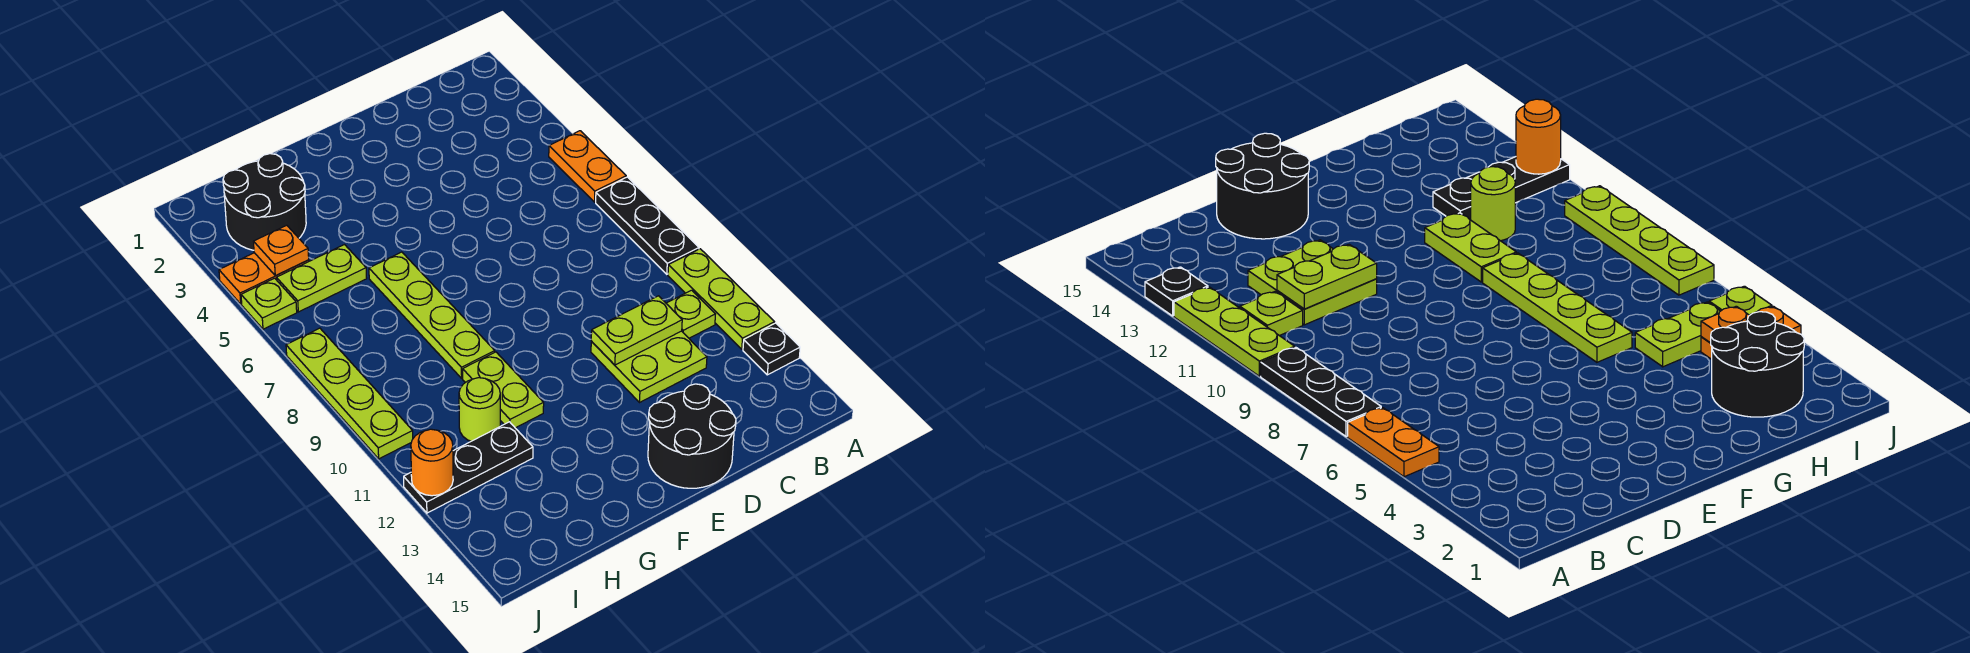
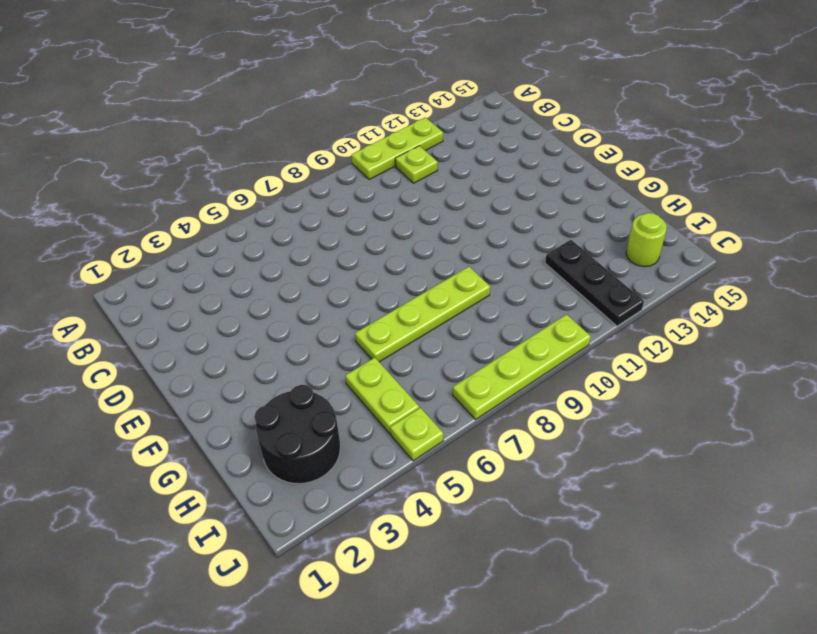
lime round brick I14 level 1 -> lime round brick H11 level 1
none -> orange plate A5:A6 level 1
none -> black plate A7:A9 level 1
none -> black plate A13 level 1

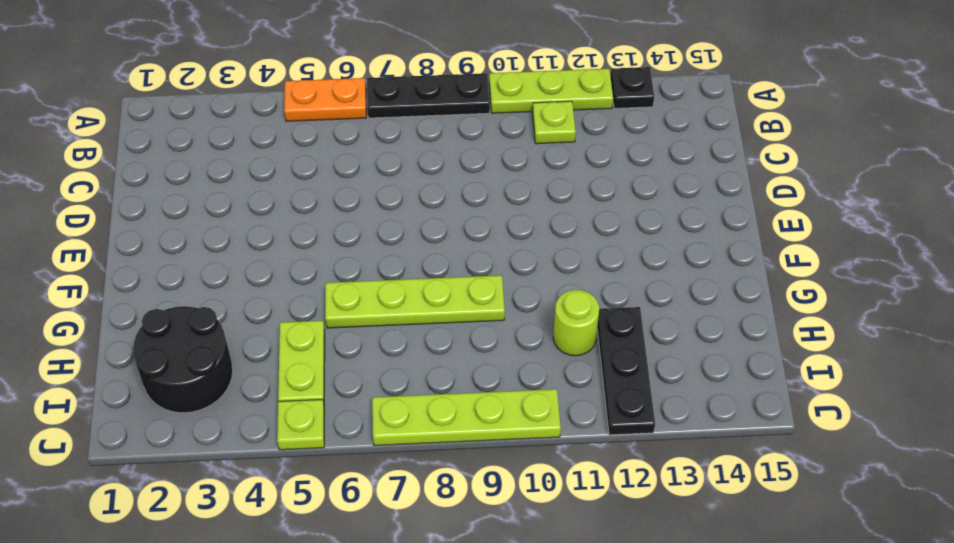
none -> lime plate C11:D12 level 1
none -> black round brick D14:E15 level 1
none -> lime plate G10:G11 level 1

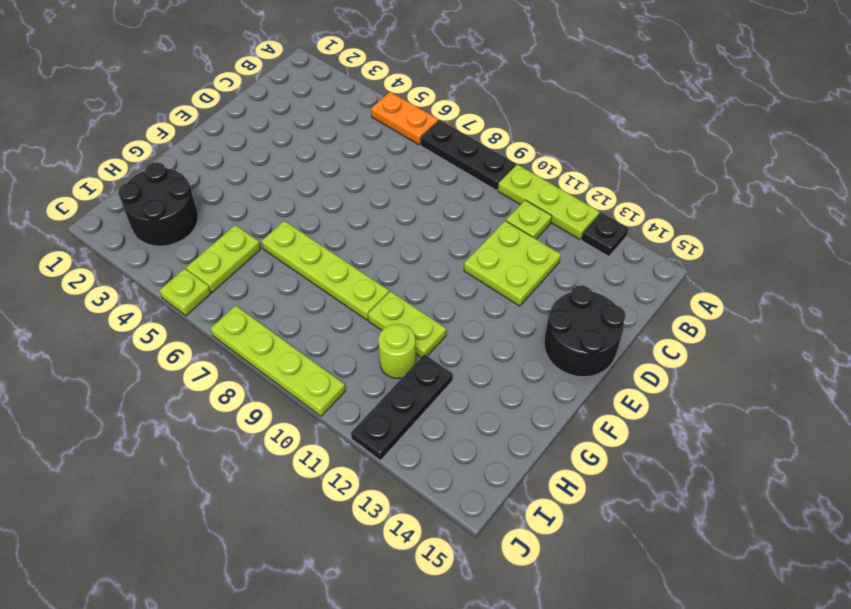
none -> orange plate I4:J4 level 1
none -> lime plate C11:D11 level 2
none -> orange plate I4 level 2

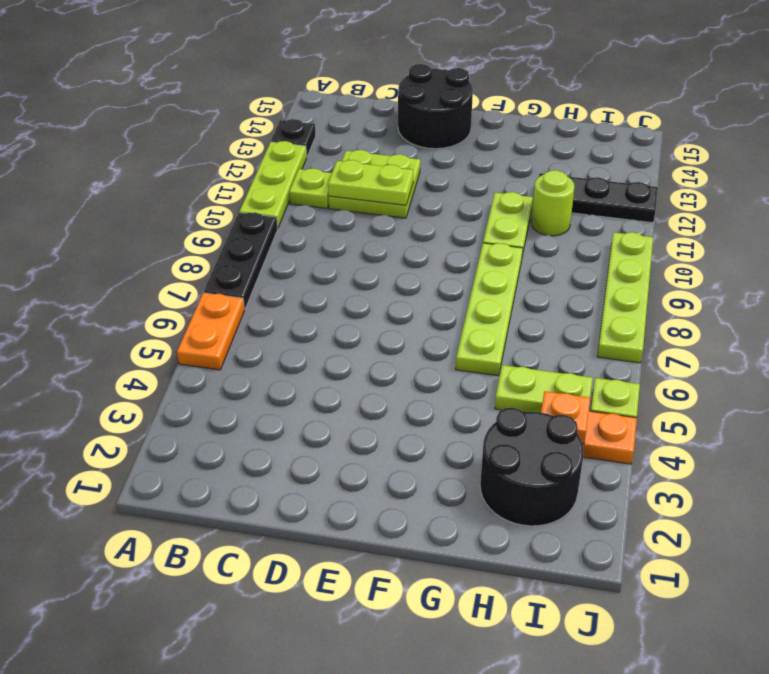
none -> orange round brick J12 level 2

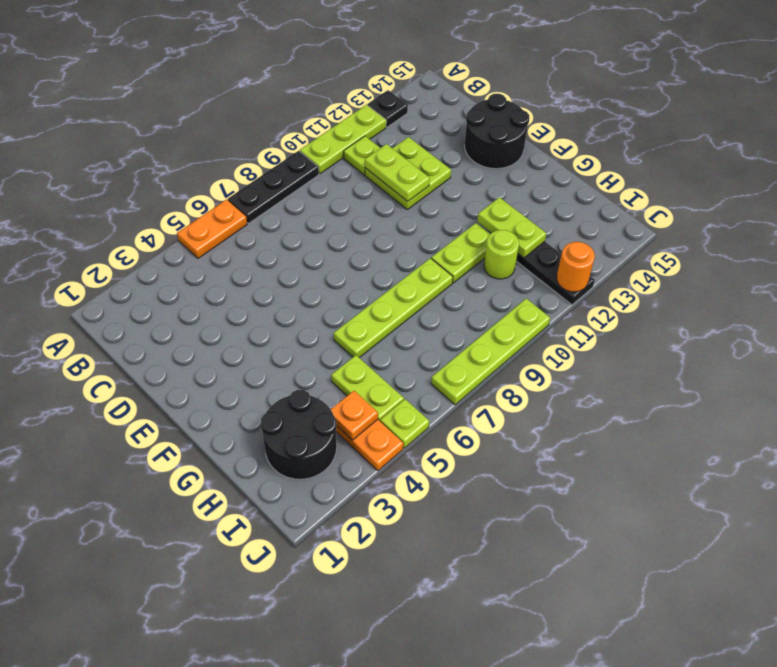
lime plate G12:H12 level 2 -> none

